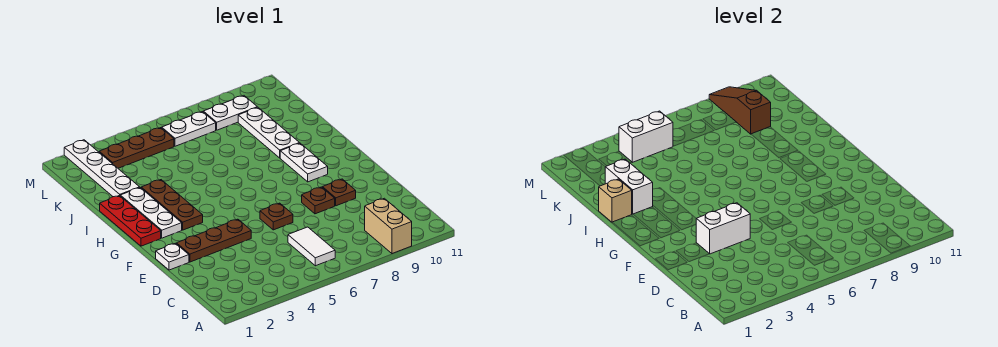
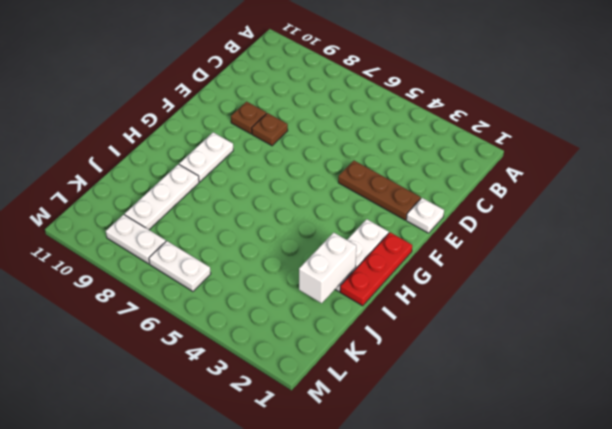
none -> tan brick A9:B9 level 1
none -> white tile B6:C6 level 1
none -> brown plate E6 level 1

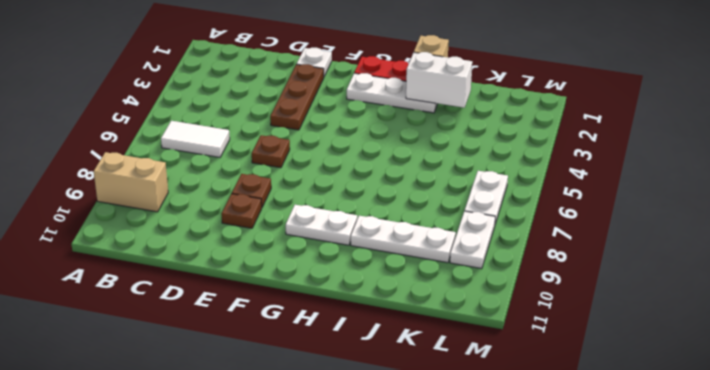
none -> brown plate G3:I3 level 1
none -> white plate J2:M2 level 1
none -> brown plate L3:L5 level 1

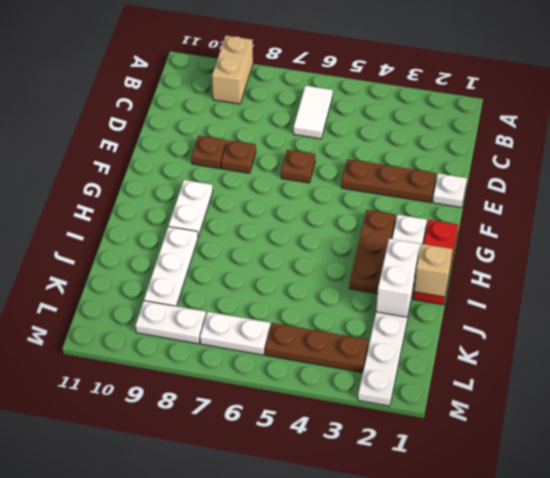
none -> white brick E3:E4 level 2
none -> brown slope K9:M9 level 2 top K
none -> white brick L4:L5 level 2

